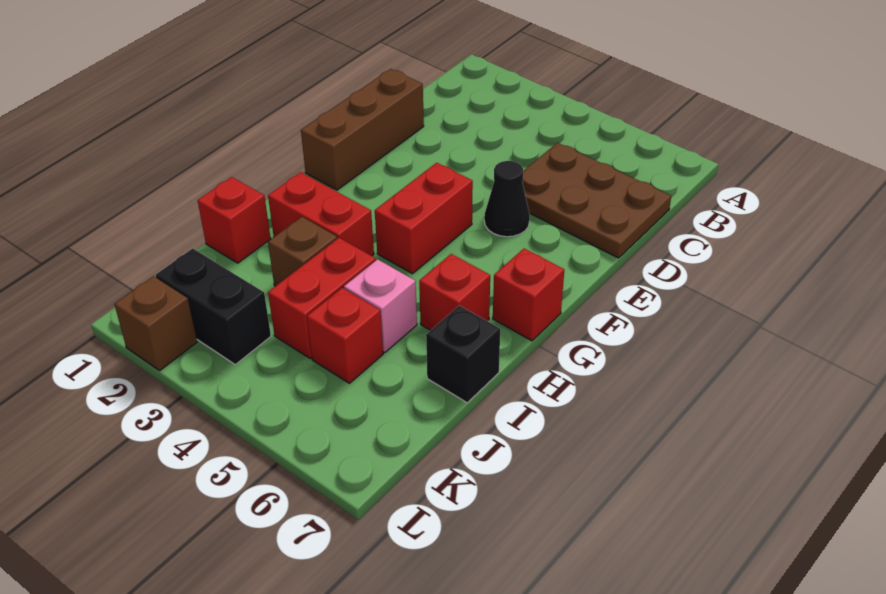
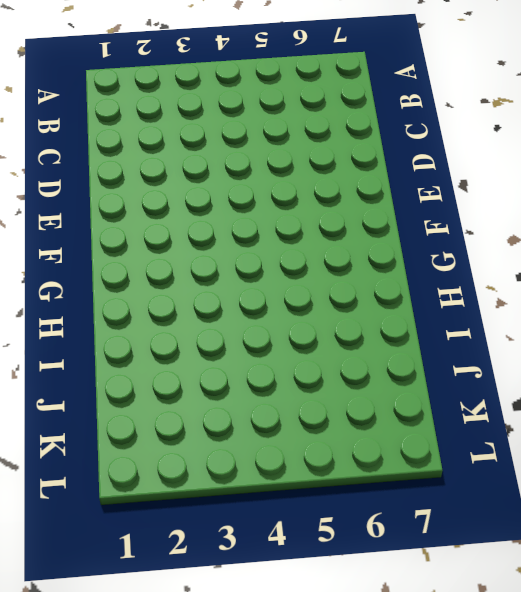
none -> brown plate C5:D7 level 1
none -> brown brick D1:F1 level 1
none -> black cone E5 level 1

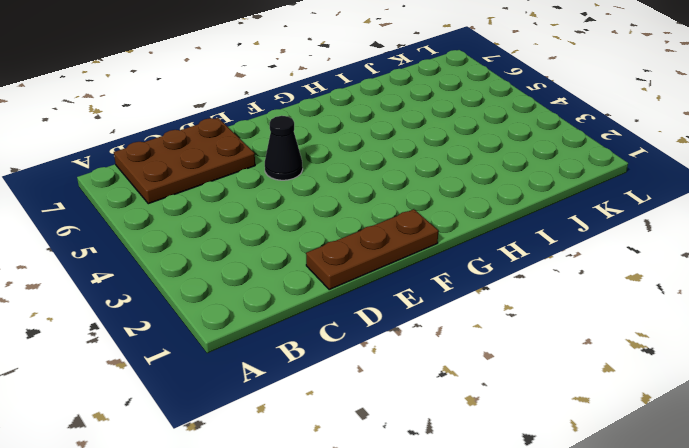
brown plate B6:D7 level 1 -> brown plate C5:D7 level 1
brown plate D1:F1 level 1 -> brown brick D1:F1 level 1
none -> red brick F4:G4 level 1
none -> red brick G7 level 1
none -> red brick H2:H3 level 1

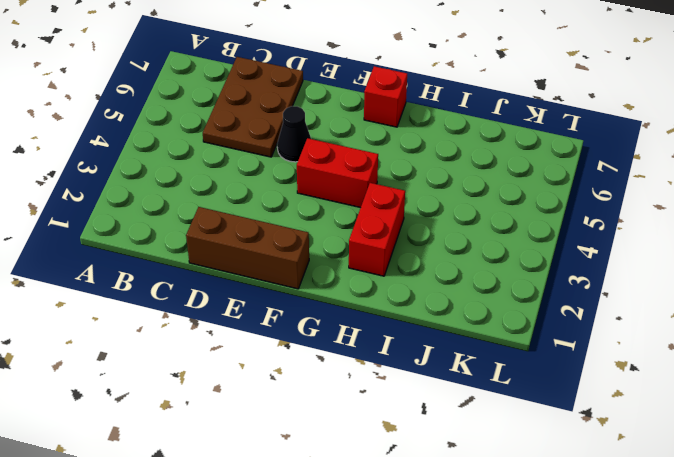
none -> red brick H6 level 1
none -> red brick I1 level 1
none -> brown brick I3 level 1

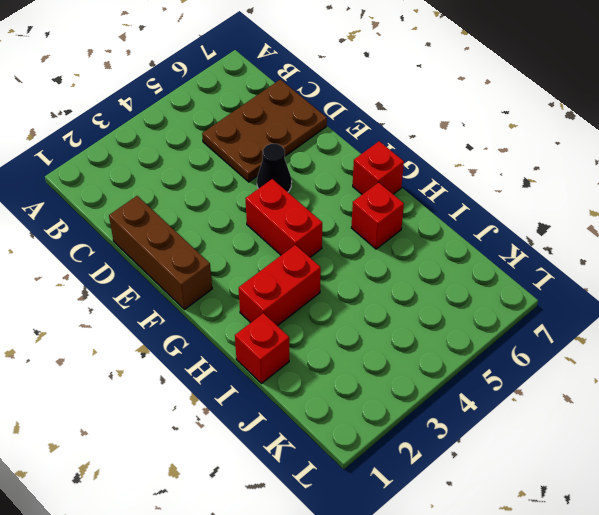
none -> brown brick I3 level 1
none -> red brick I4:J4 level 1
none -> pink brick I5 level 1

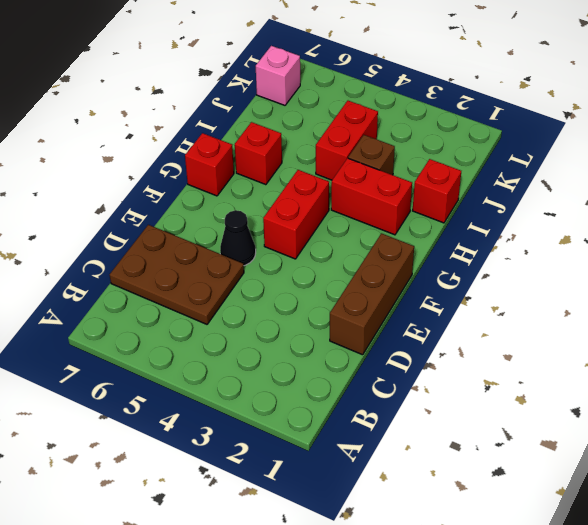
pink brick K7 level 1 -> pink brick I5 level 1
none -> black brick I7 level 1
none -> red brick J5 level 1
none -> black brick K2:K3 level 1

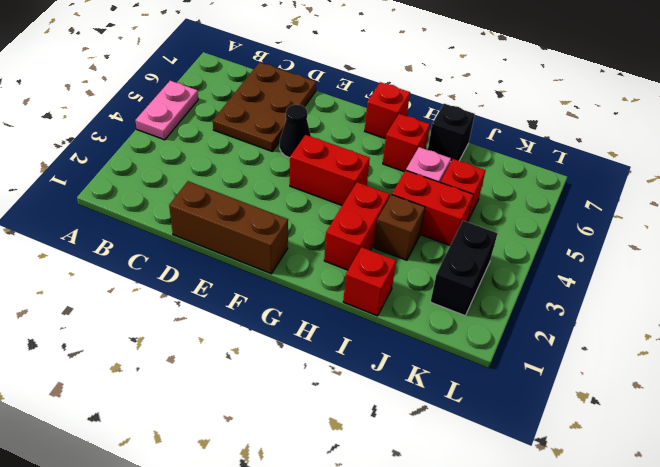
pink plate A4:A5 level 1 -> none
none -> brown brick L2 level 1

